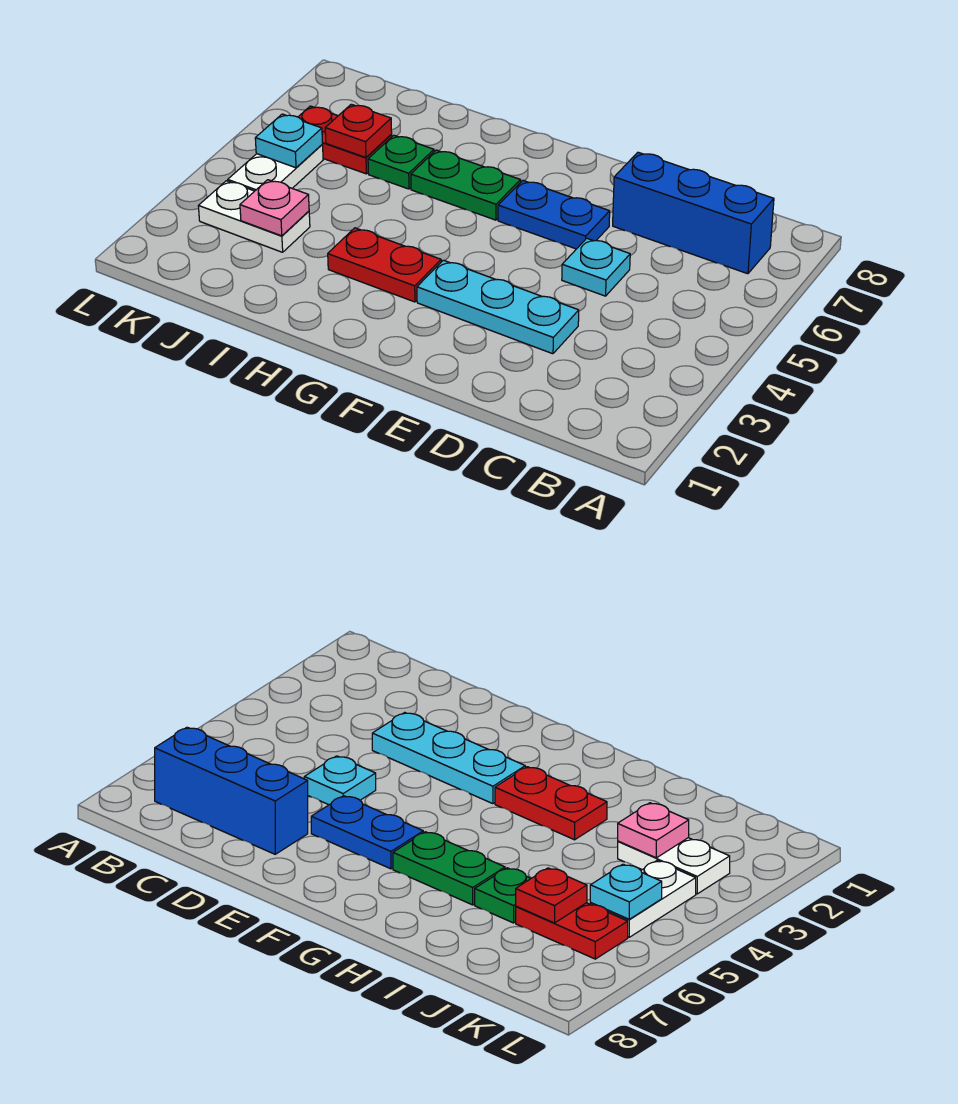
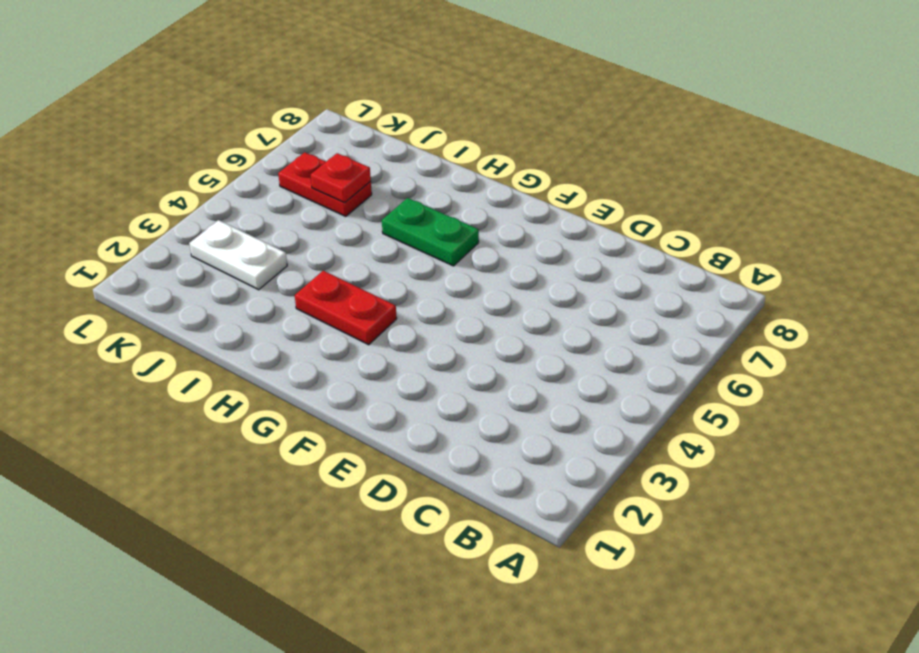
none -> blue brick B7:D7 level 1
none -> cyan plate D3:F3 level 1
none -> cyan plate D5 level 1

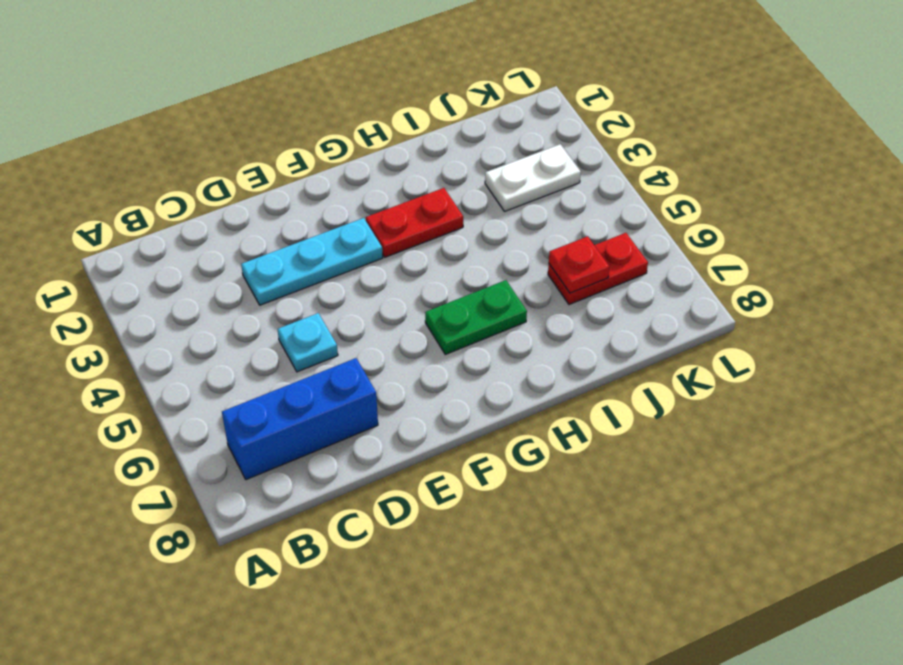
none -> blue plate E6:F6 level 1
none -> green plate I6 level 1
none -> white plate K4:K5 level 1

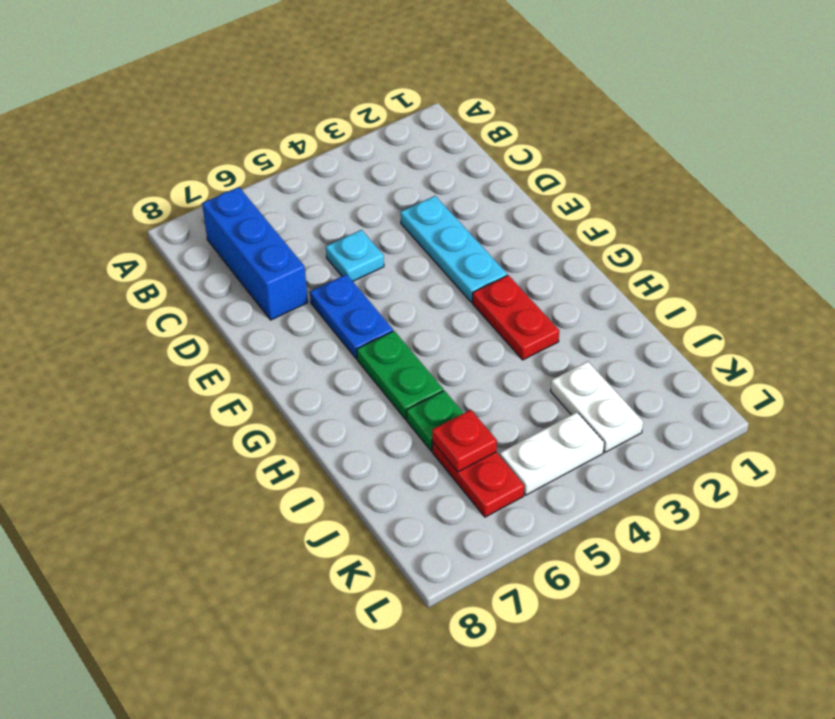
none -> pink plate J3 level 2
none -> cyan plate K5 level 2

